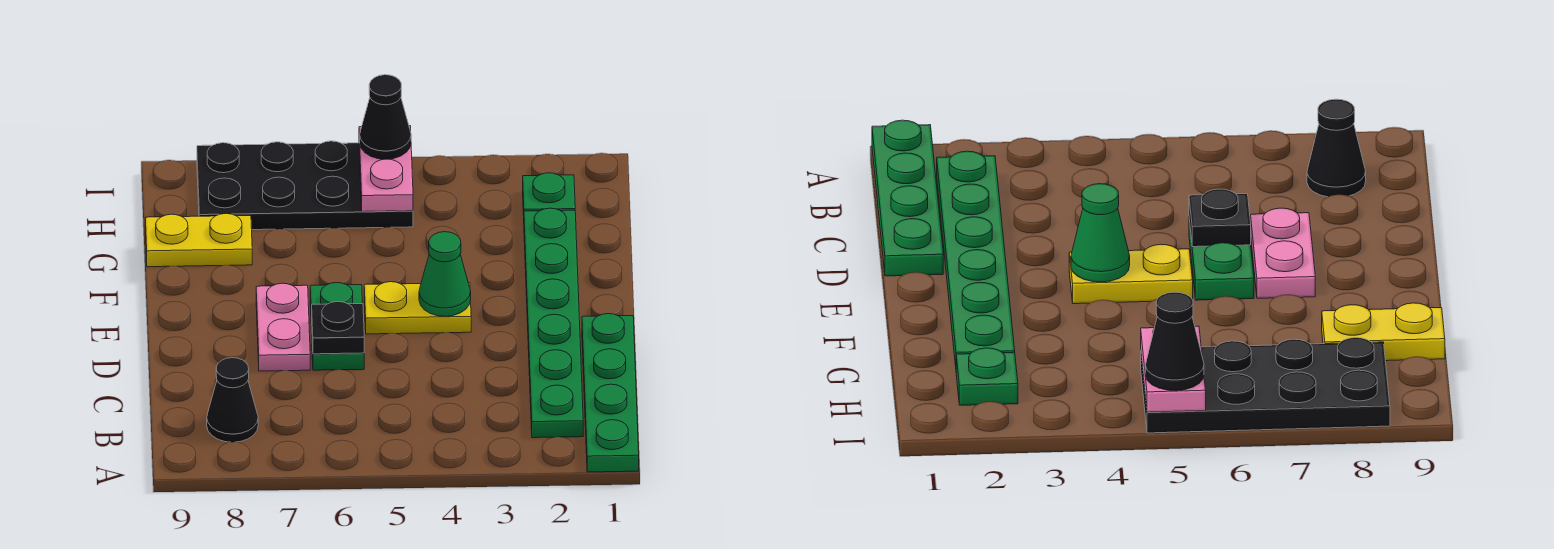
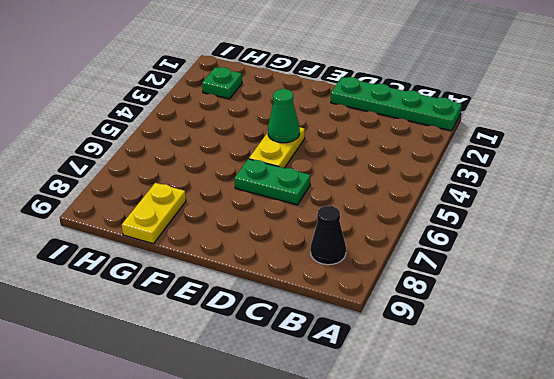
none -> green plate B2:G2 level 1
none -> pink plate D7:E7 level 1
none -> black plate H5:I8 level 1

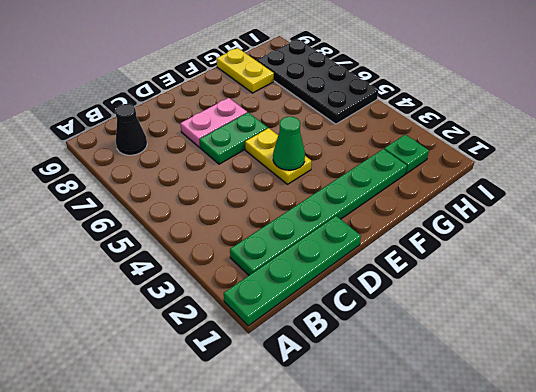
none -> black plate D6 level 2
none -> pink plate H5:I5 level 2
none -> black cone I5 level 3

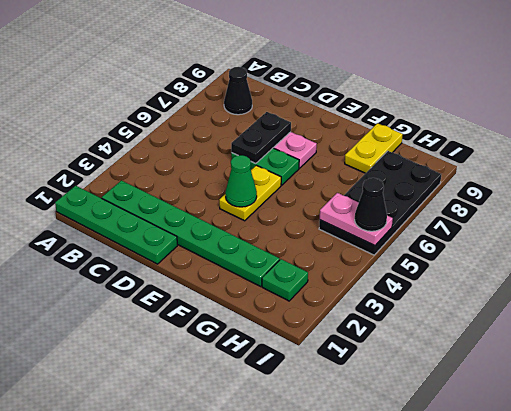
black plate D6:D7 level 2 -> black plate D6 level 2

